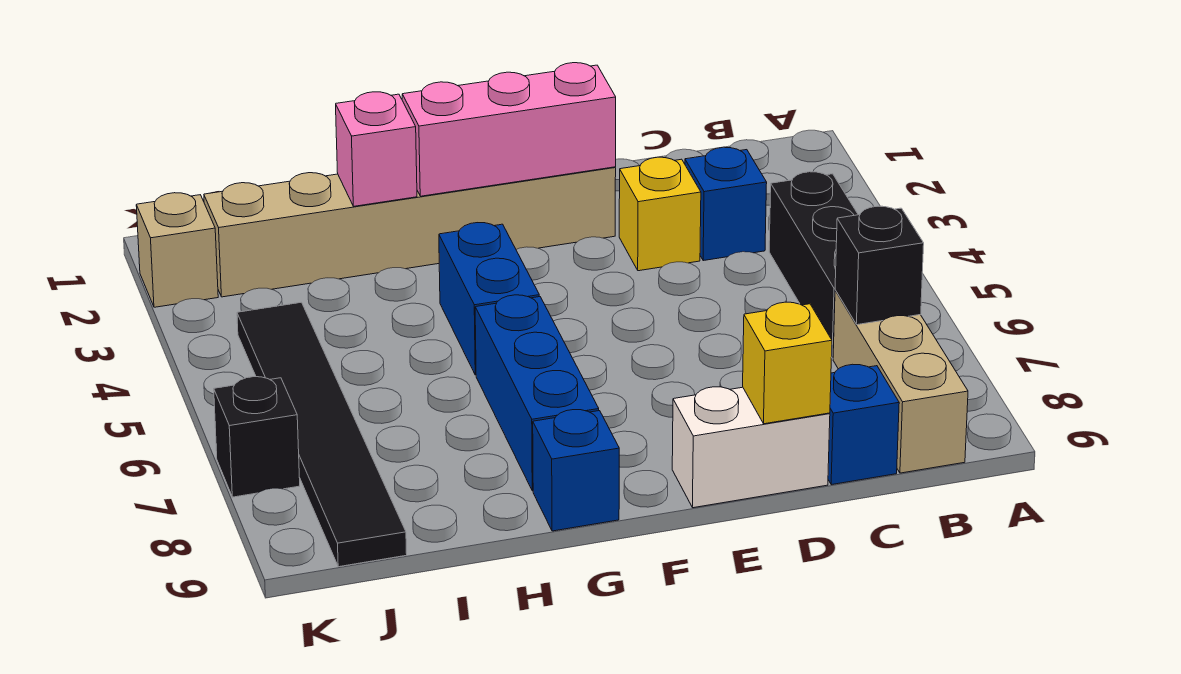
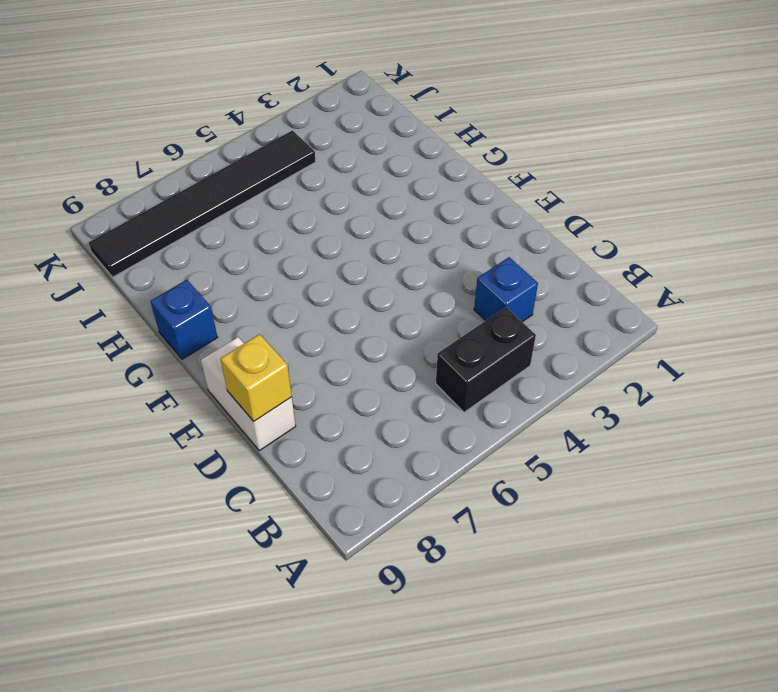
black brick B4:B5 level 1 -> black brick B4:B6 level 1
none -> tan brick B7:B9 level 1
none -> blue brick C9 level 1
none -> yellow brick D3 level 1

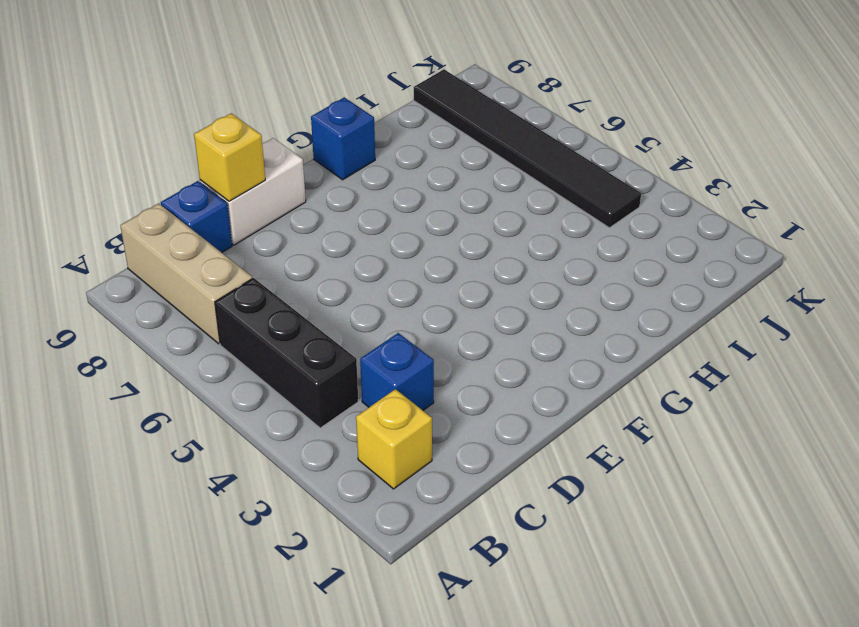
yellow brick B2 level 1 -> yellow brick D3 level 1
none -> tan brick E2:J2 level 1
none -> blue brick G4:G5 level 1
none -> blue brick G6:G8 level 1

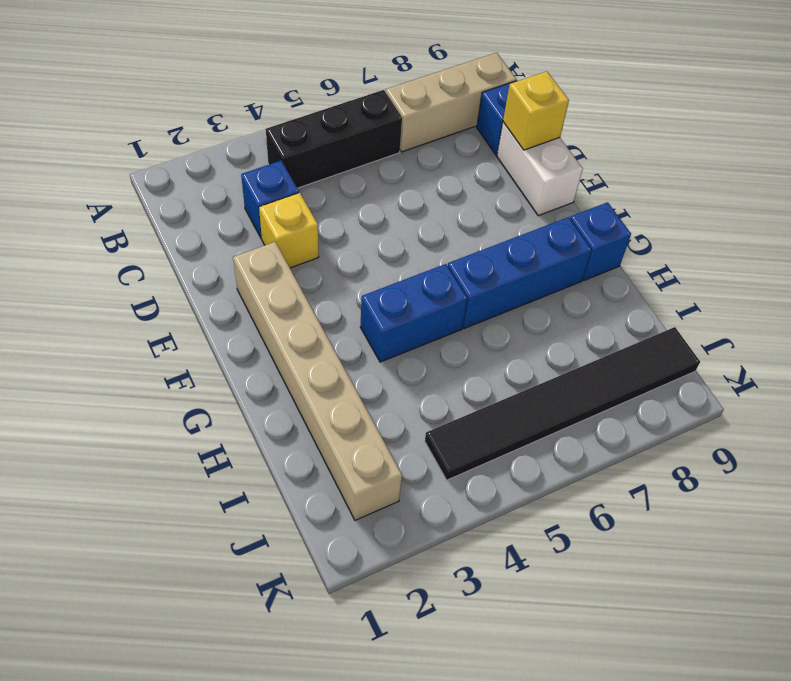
none -> tan brick K2 level 1
none -> black brick K7 level 1
none -> black brick B7 level 2

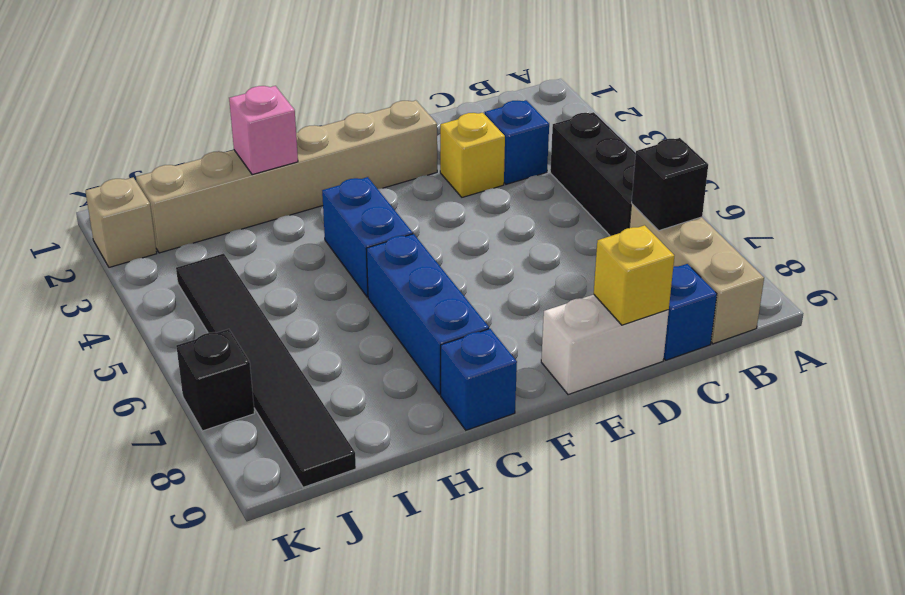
none -> pink brick E2:G2 level 2

